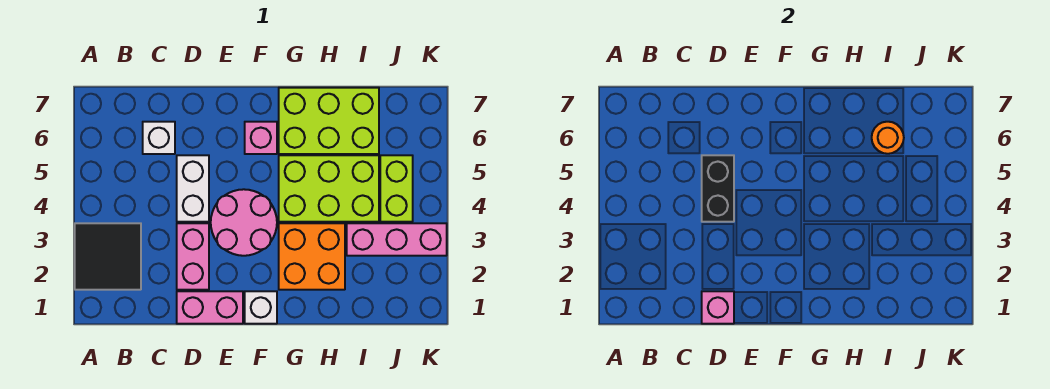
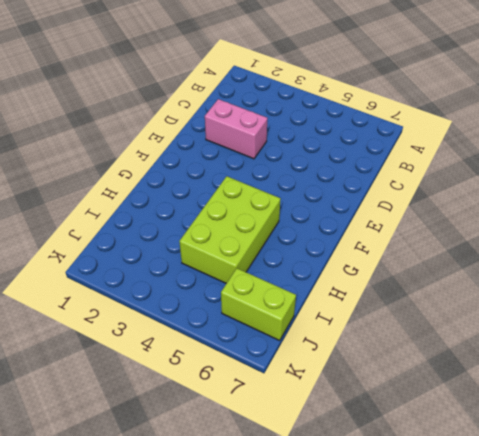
lime brick J6:J7 level 1 -> lime brick J4:J5 level 1
none -> black tile A2:B3 level 1
none -> white brick C6 level 1
none -> pink brick D1:E1 level 1

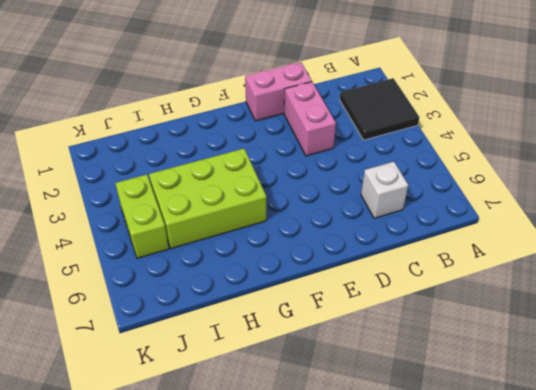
none -> white brick D4:D5 level 1
none -> pink round brick E3:F4 level 1
none -> white brick F1 level 1

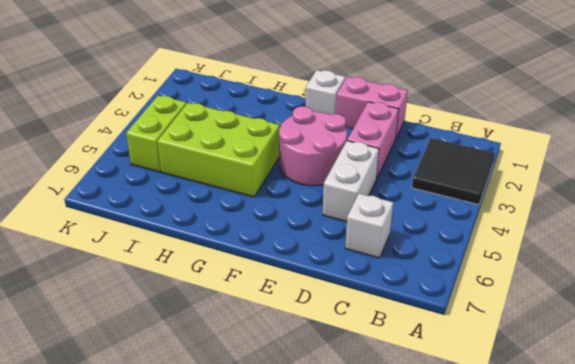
none -> pink brick F6 level 1
none -> orange brick G2:H3 level 1
none -> lime brick G6:I7 level 1

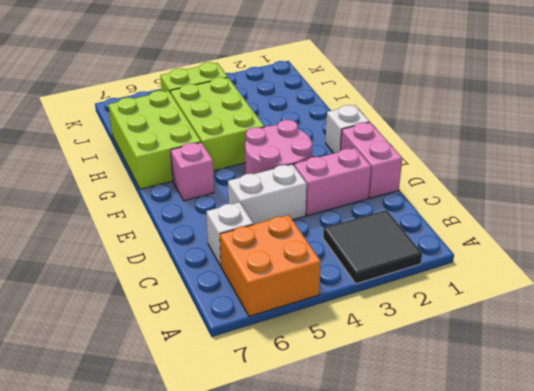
orange brick A5:B6 level 1 -> orange brick G2:H3 level 1
none -> pink brick I3:K3 level 1
none -> pink brick D1 level 2
none -> black brick D4:D5 level 2

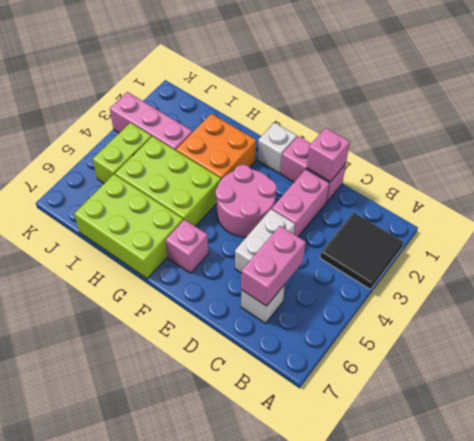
pink brick C5:C6 level 2 -> none
none -> black brick D4:D5 level 2
none -> orange round brick I6 level 2

